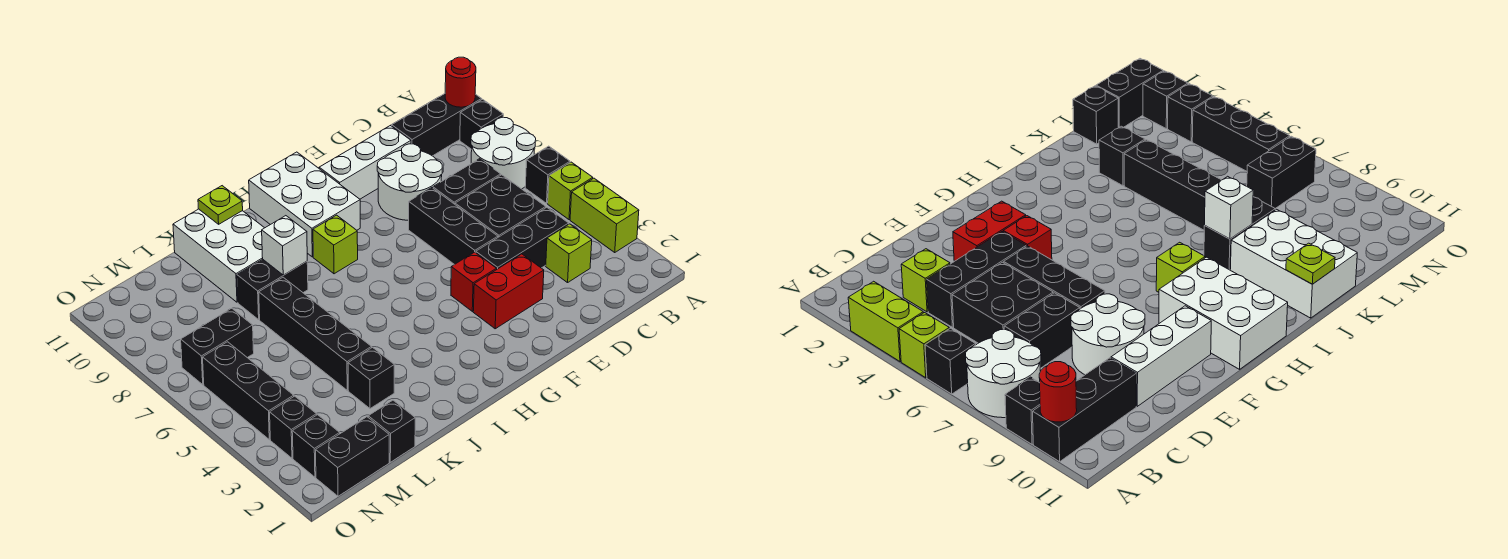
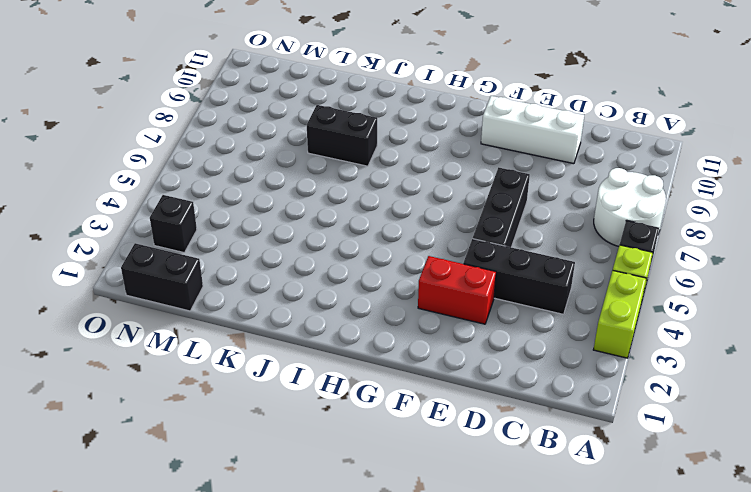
none -> black brick A9 level 1
none -> black brick A10:C10 level 1
none -> lime brick C3 level 1
none -> black brick C5:D6 level 1

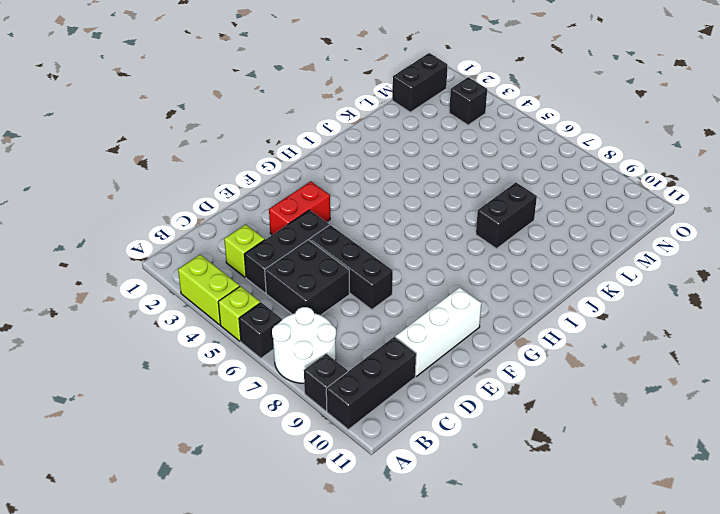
none -> black brick C7:D7 level 1
none -> white round brick D8:E9 level 1
none -> red brick F4 level 1
none -> white brick G9:H11 level 1

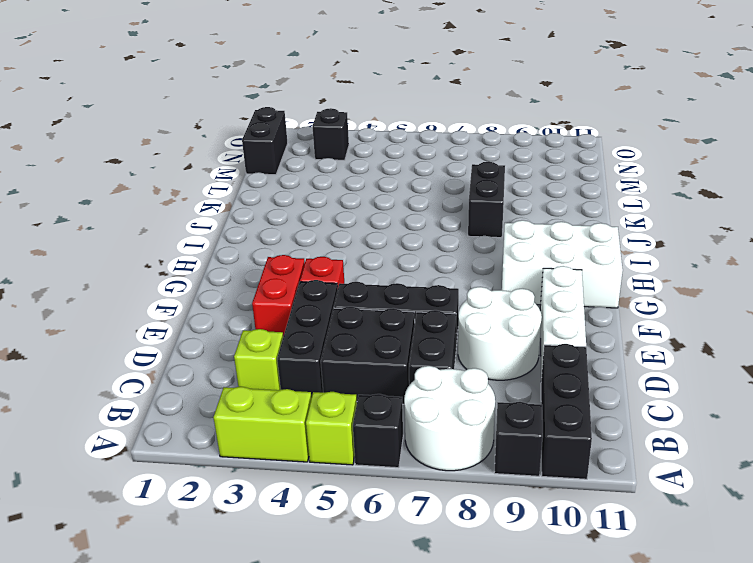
none -> lime brick H8 level 1
none -> white brick J9:K11 level 1
none -> black brick K3 level 1
none -> black brick K4:K7 level 1

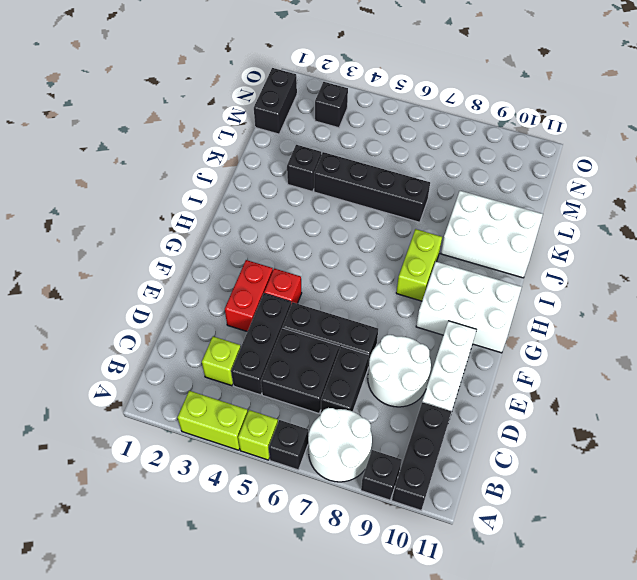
lime brick H8:I8 level 1 -> lime brick H8 level 1
none -> black brick J8:K8 level 1
none -> black brick L1 level 1
none -> black brick M7:N7 level 1
none -> black brick N2 level 1

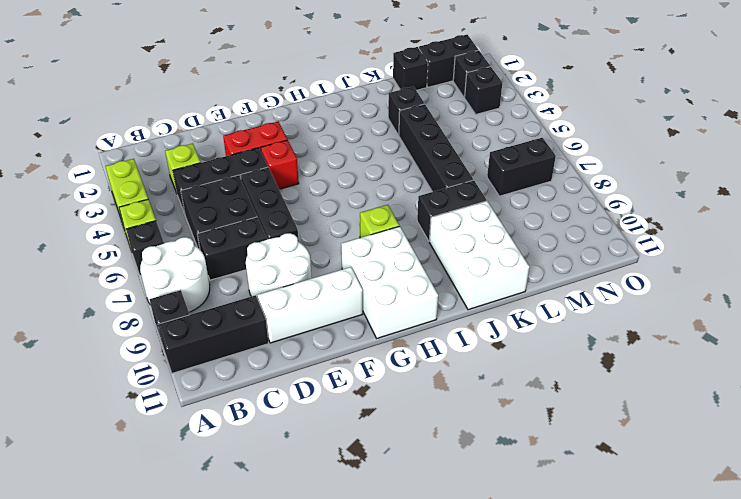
none -> black brick N4:N6 level 1
none -> red round brick A10 level 2
none -> white brick J8 level 2
none -> lime plate J11 level 2

